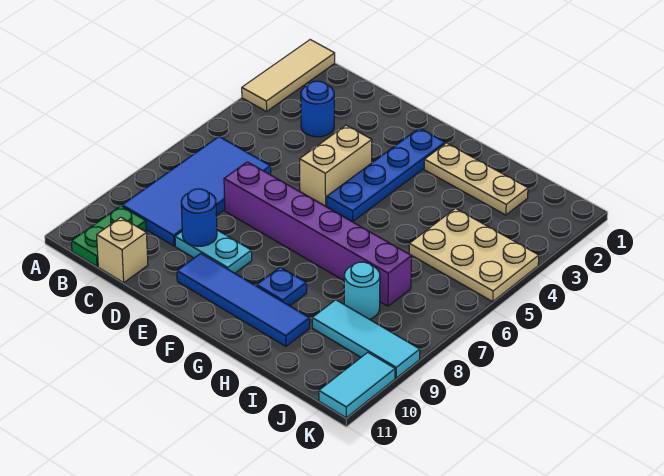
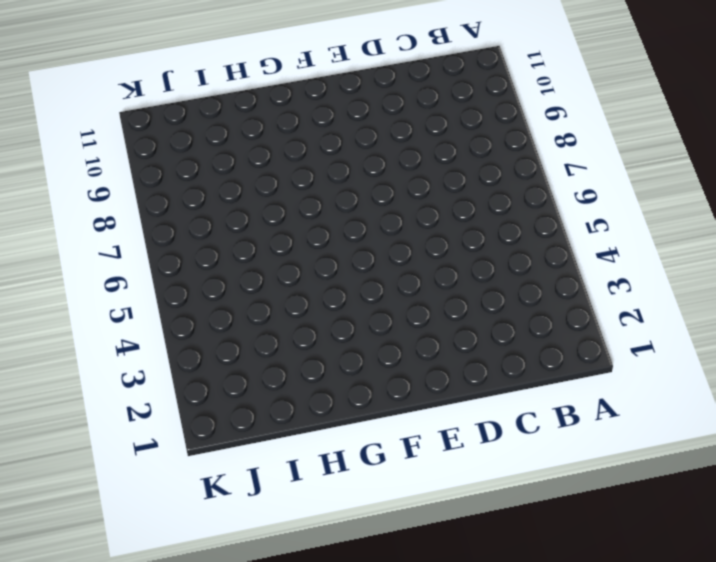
none -> tan tile A1:A3 level 1
none -> blue tile B6:C9 level 1
none -> green plate B10:B11 level 1

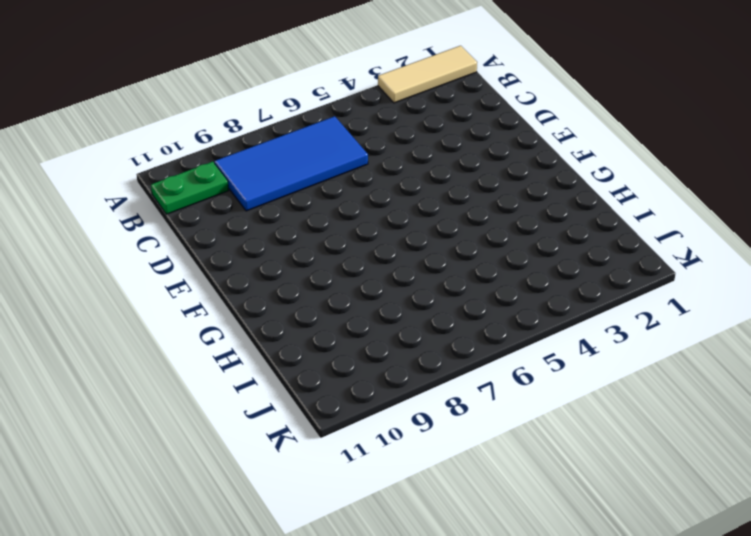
none -> blue round brick C3 level 1
none -> tan brick C11 level 1
none -> purple brick D7:I7 level 1

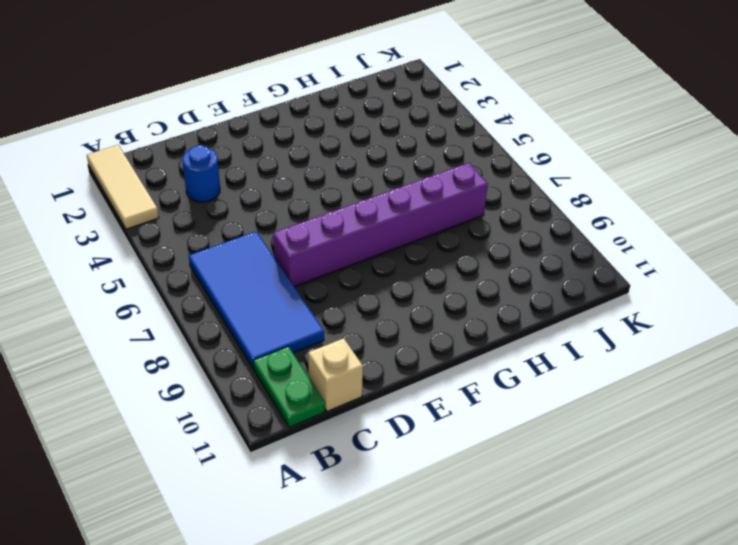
none -> cyan plate D9:E9 level 1
none -> tan brick E4:E5 level 1
none -> blue tile E10:H10 level 1

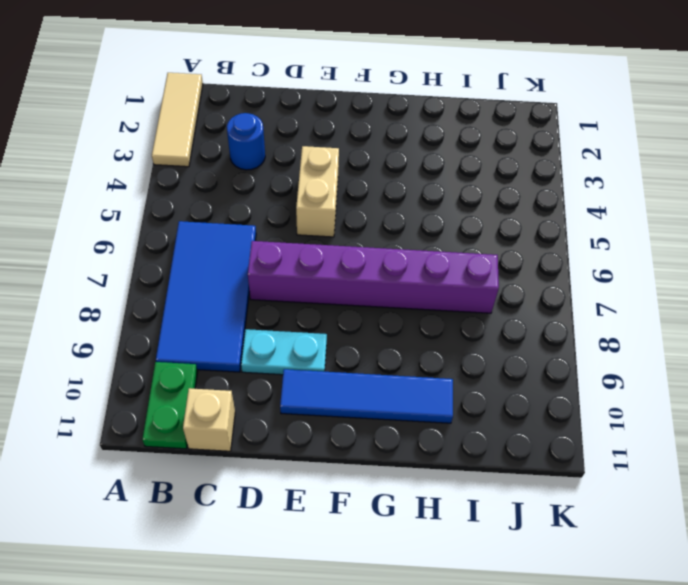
none -> blue plate F2:F5 level 1
none -> tan plate G2:I2 level 1
none -> blue plate G9 level 1

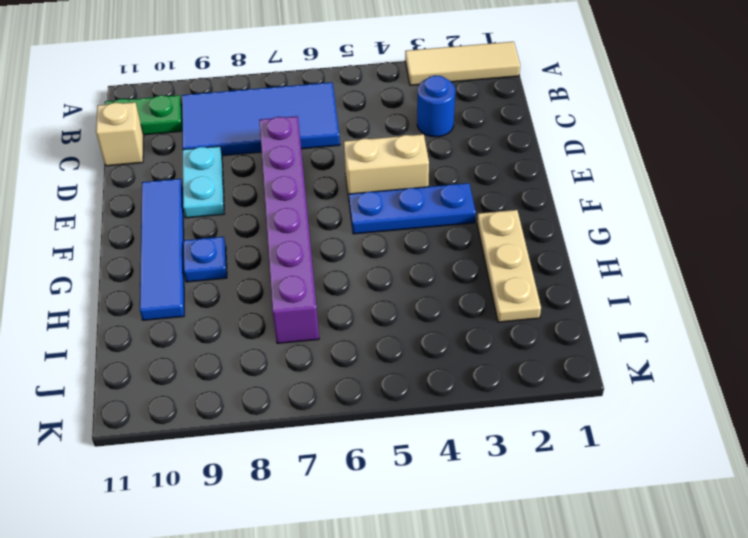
blue plate F3:F5 level 1 -> blue plate F2:F5 level 1
none -> tan plate I4:K5 level 1
none -> cyan round brick I8 level 1
none -> cyan tile I9:K9 level 1

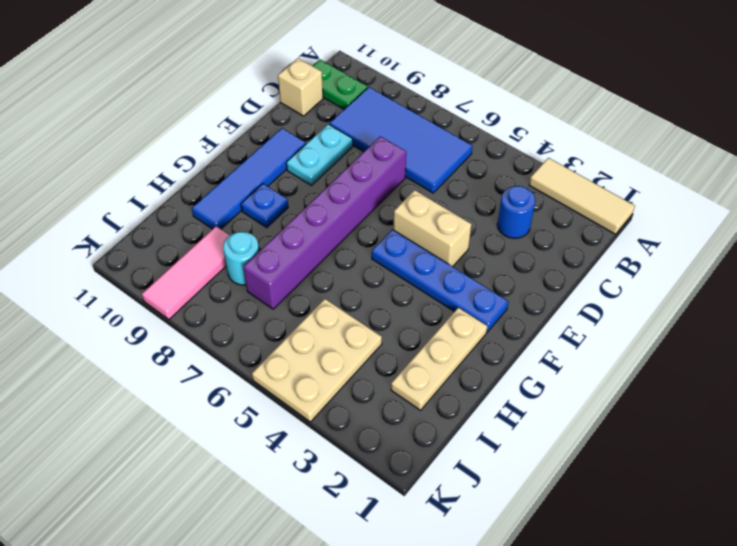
pink tile I9:K9 level 1 -> cyan tile I9:K9 level 1
none -> cyan tile K10:K11 level 1
none -> blue round brick D9 level 2

